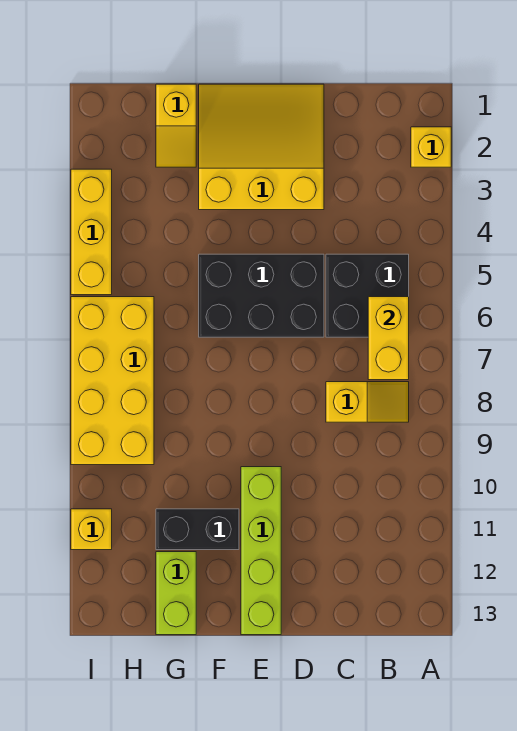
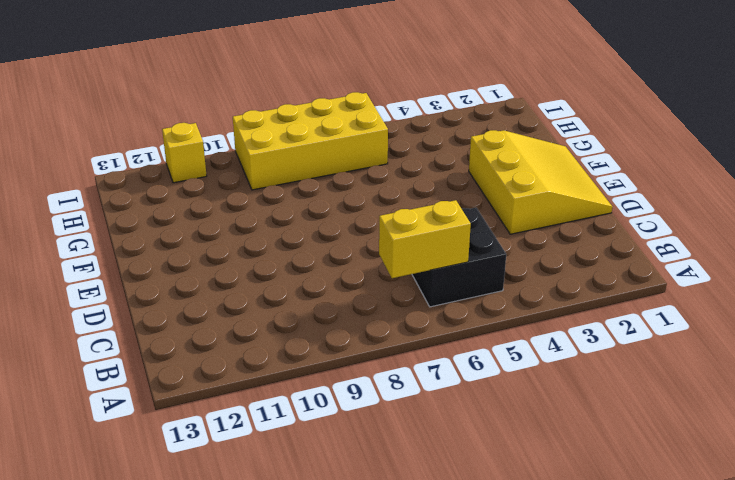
none -> yellow brick A2 level 1
none -> yellow slope B8:C8 level 1 top C
none -> black brick D5:F6 level 1

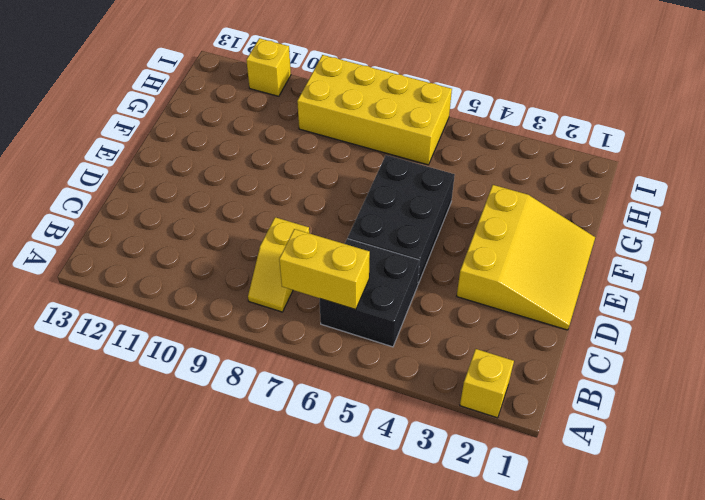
none -> lime brick E10:E13 level 1
none -> black brick F11:G11 level 1
none -> yellow slope G1:G2 level 1 top 1

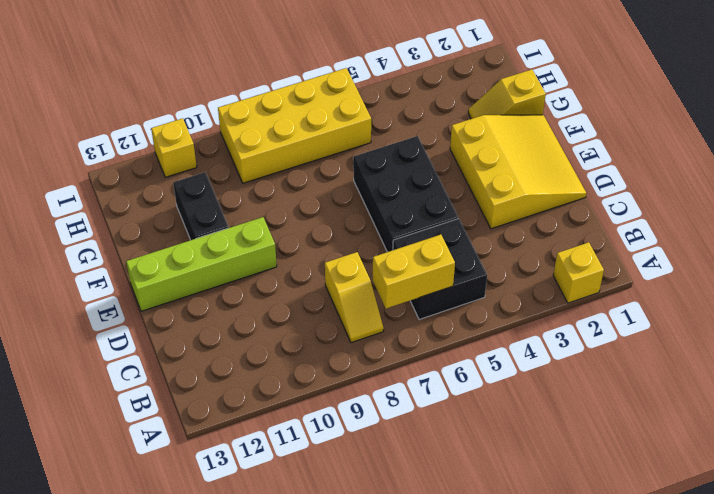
none -> lime brick G12:G13 level 1
none -> yellow brick I3:I5 level 1

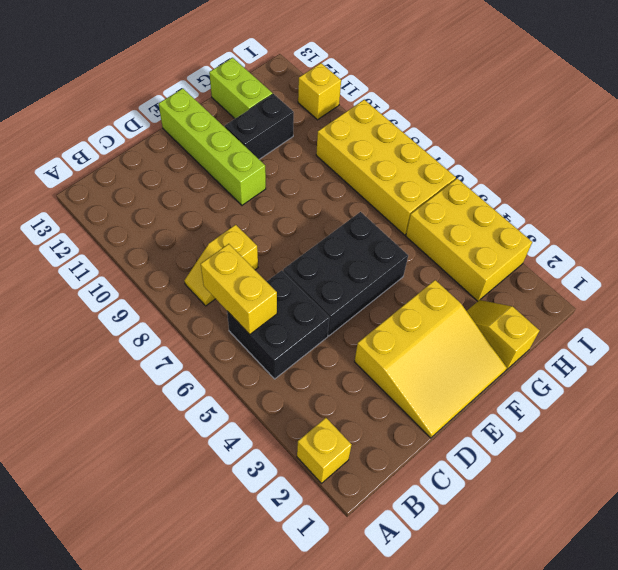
yellow brick H3:I5 level 1 -> yellow brick I3:I5 level 1

